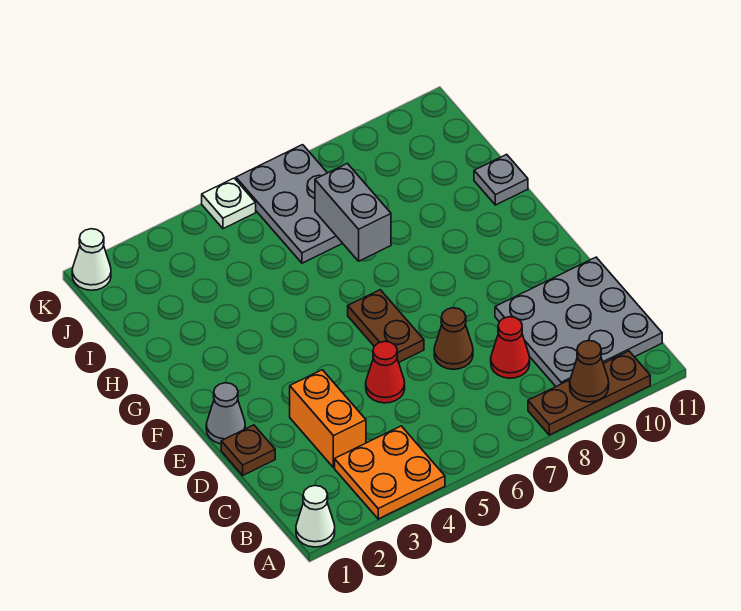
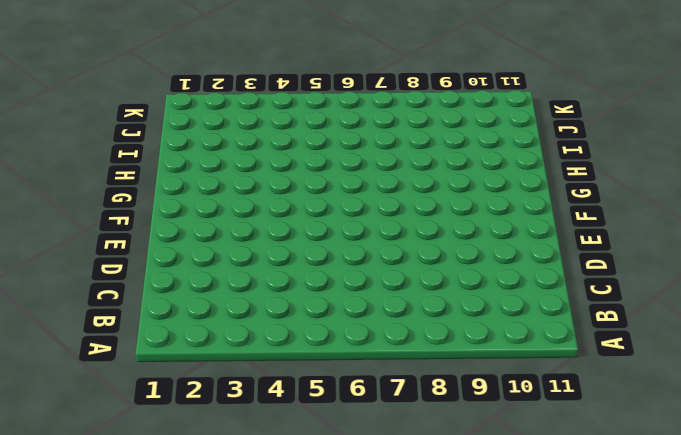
none -> white cone A1 level 1
none -> orange plate A3:B4 level 1
none -> brown plate A8:A10 level 1

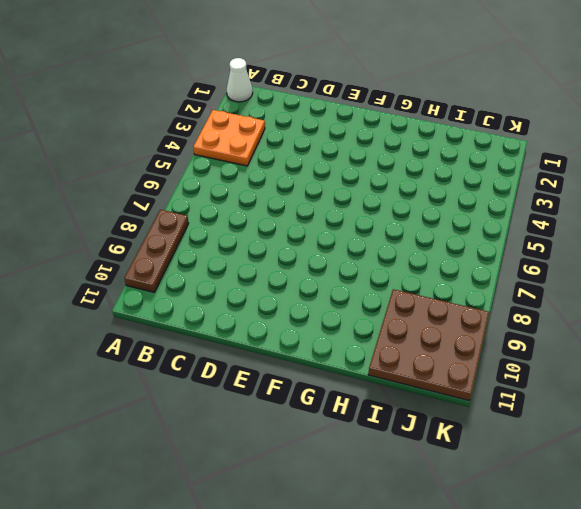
brown plate I9:K11 level 1 -> none
none -> grey plate B9:D11 level 1
none -> orange brick C3:D3 level 1
none -> red cone C8 level 1

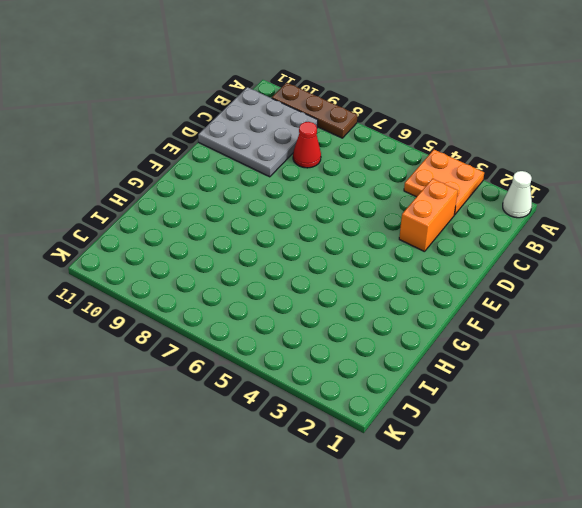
none -> brown plate D1 level 1
none -> red cone D5 level 1
none -> brown cone D7 level 1

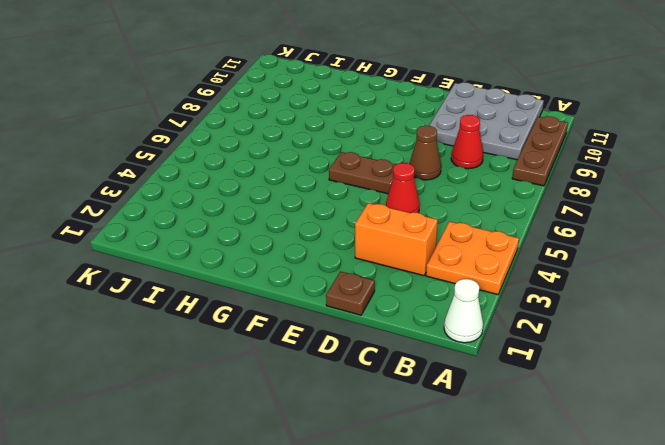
none -> grey cone E1 level 1
none -> grey plate H11 level 1
none -> grey plate I6:K7 level 1

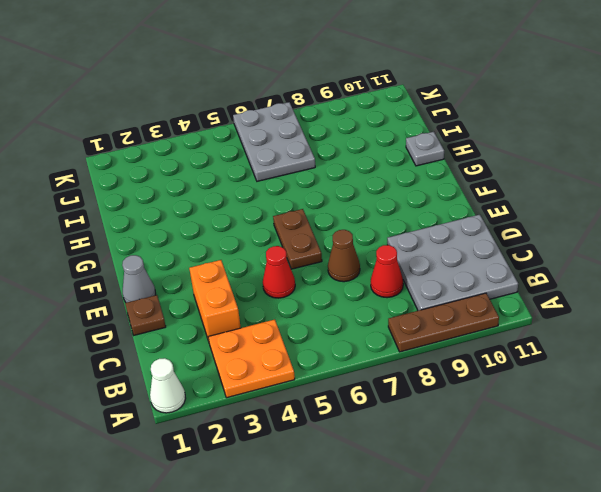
none -> white cone K1 level 1
none -> white plate K5 level 1
none -> brown cone A9 level 2

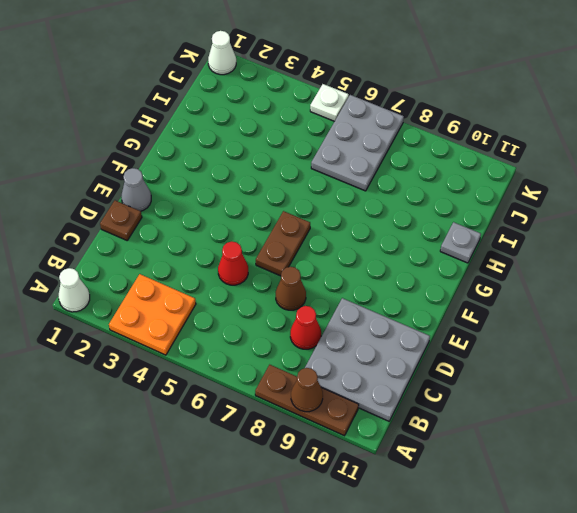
none -> orange brick C3:D3 level 1
none -> grey brick H7:I7 level 2

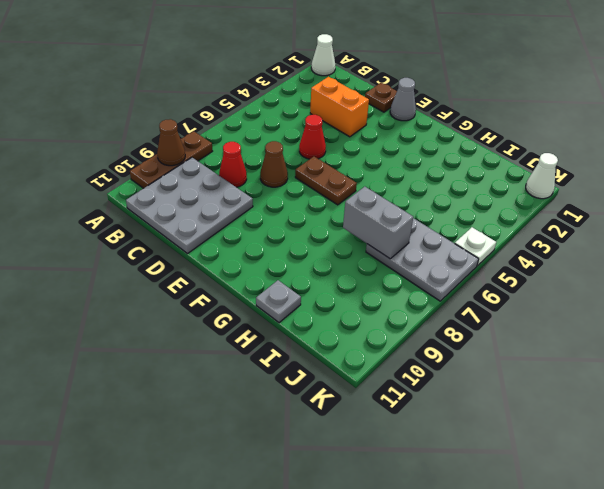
none -> orange plate A3:B4 level 1

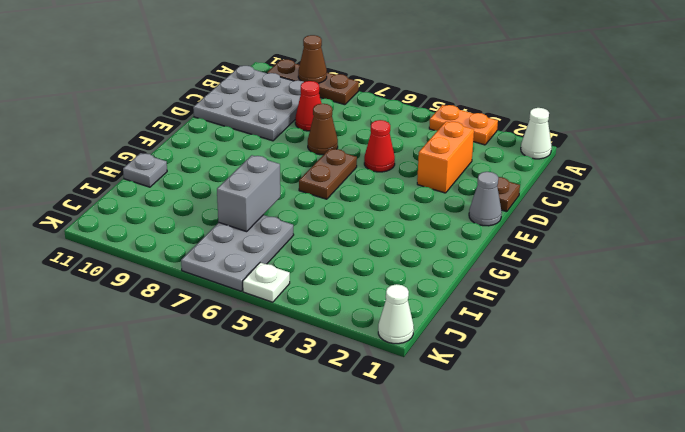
orange plate A3:A4 level 1 -> orange plate A3:B4 level 1

